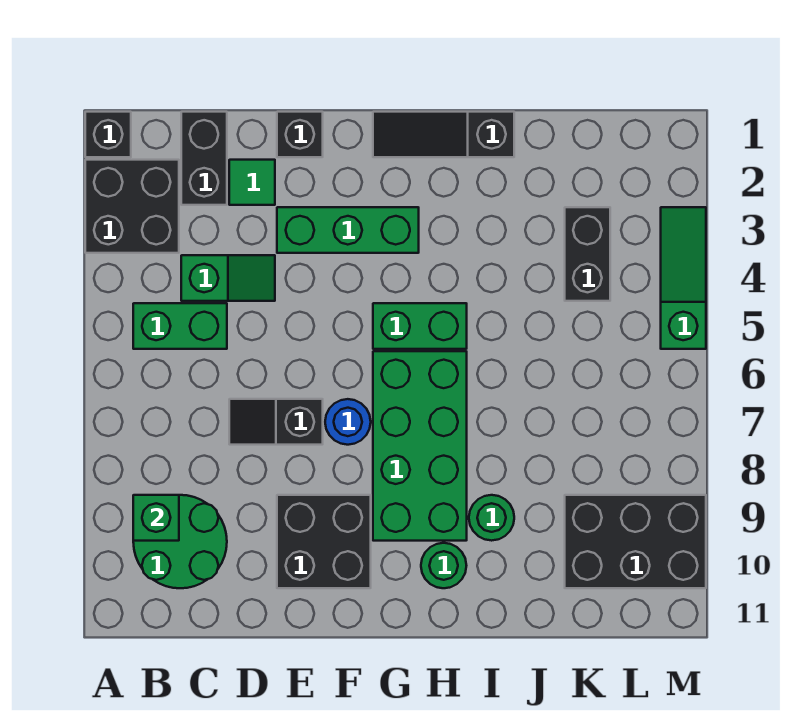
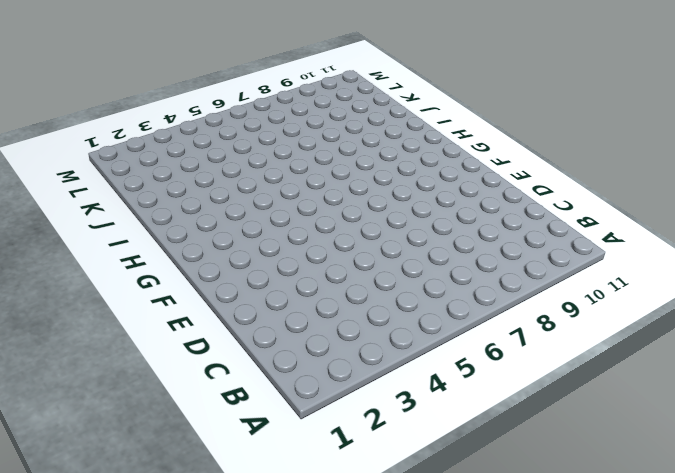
none -> black brick A1 level 1
none -> black brick A2:B3 level 1
none -> green brick B5:C5 level 1

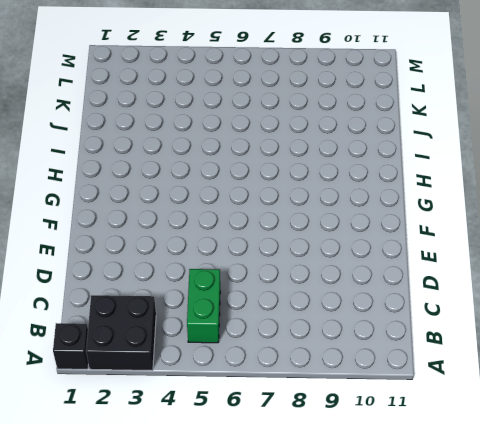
none -> green round brick B9:C10 level 1
none -> black brick C1:C2 level 1
none -> green slope C4:D4 level 1 top C

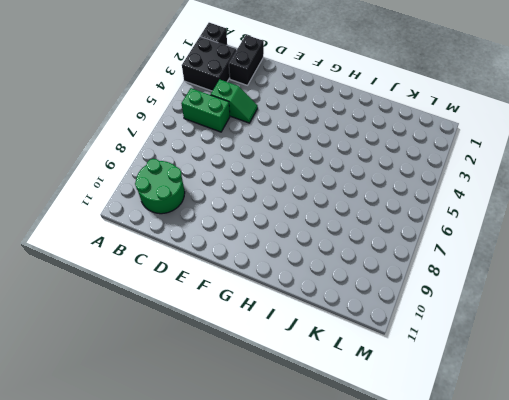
none -> green tile D2 level 1
none -> black slope D7:E7 level 1 top E
none -> black brick E1 level 1

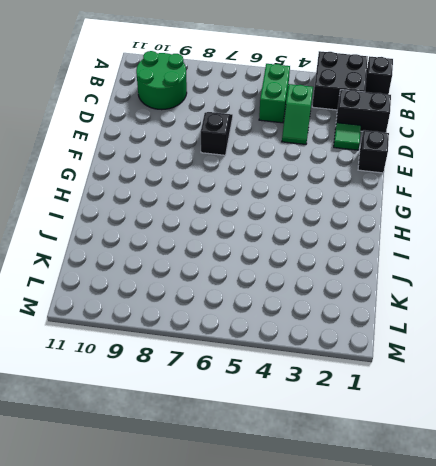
none -> green brick E3:G3 level 1
none -> black brick E9:F10 level 1
none -> blue round brick F7 level 1

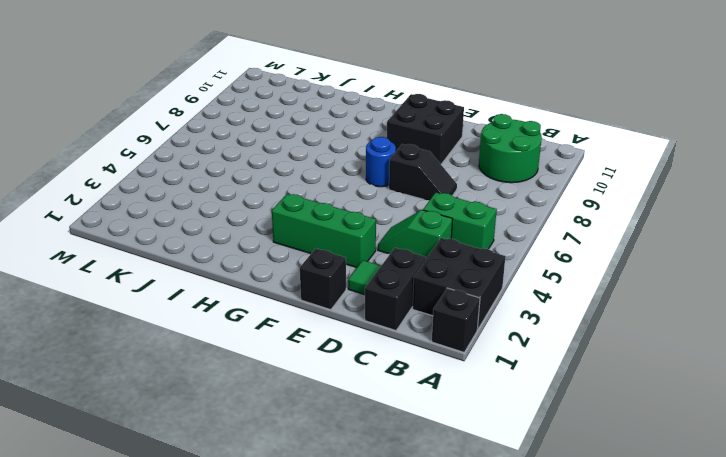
none -> black slope G1:I1 level 1 top I
none -> green brick G5:H5 level 1
none -> green brick G6:H9 level 1

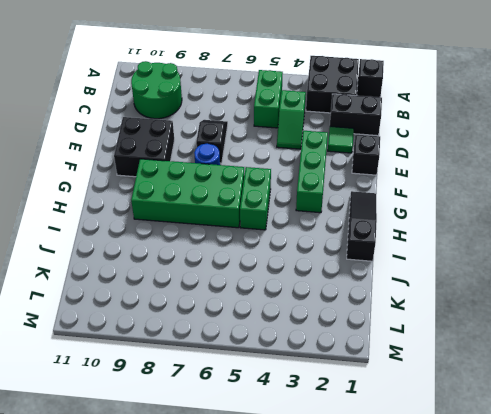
none -> green round brick H10 level 1
none -> green round brick I9 level 1
none -> black brick K3:K4 level 1

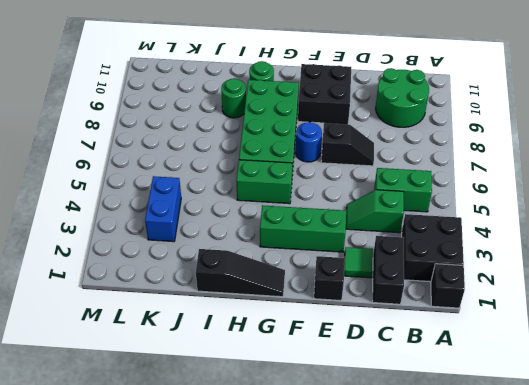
blue brick K3:K4 level 1 -> black brick K3:K4 level 1
none -> black brick K9:M10 level 1
none -> green slope M3:M5 level 1 top 5
none -> green brick B9 level 2

